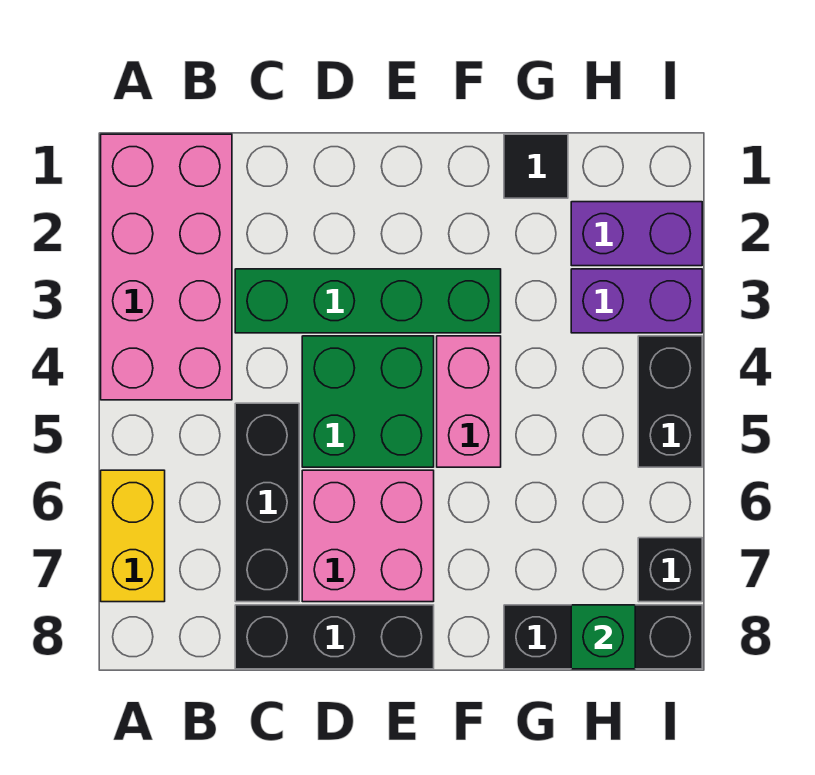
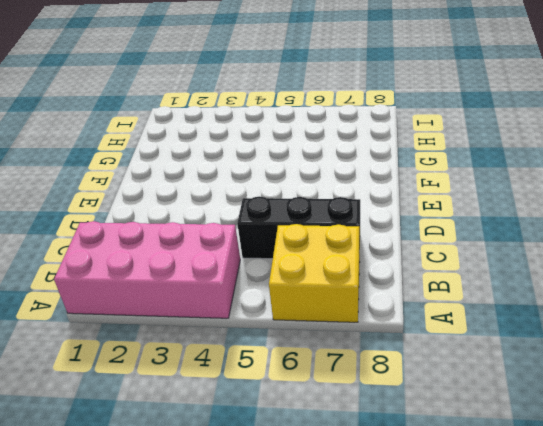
yellow brick A6:B7 level 1 -> yellow brick A6:A7 level 1
none -> green brick C3:F3 level 1
none -> black brick C8:E8 level 1
none -> green brick D4:E5 level 1

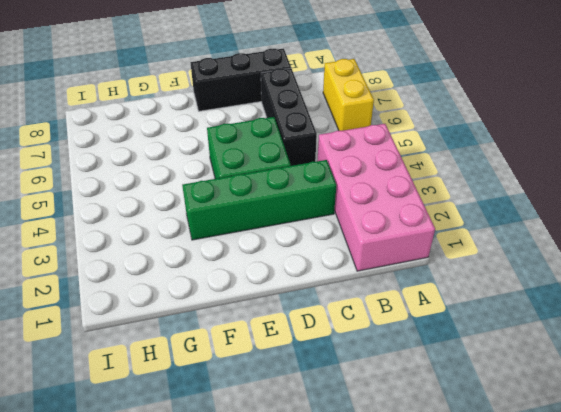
none -> pink brick D6:E7 level 1
none -> pink brick F4:F5 level 1
none -> black tile G1 level 1

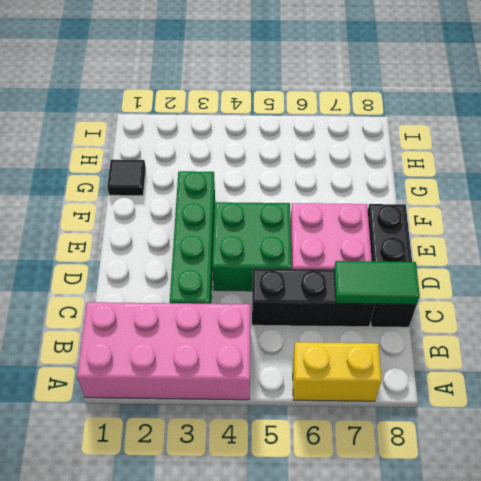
green tile C7:C8 level 2 -> none
none -> pink brick F4:F5 level 1
none -> black brick G8:I8 level 1
none -> purple brick H2:I2 level 1

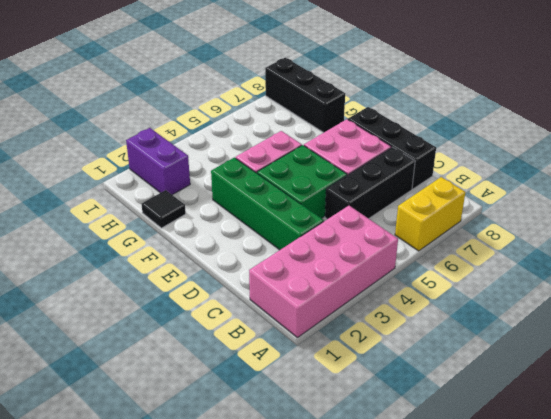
none -> purple brick H3:I3 level 1
none -> black brick I4:I5 level 1
none -> black brick I7 level 1

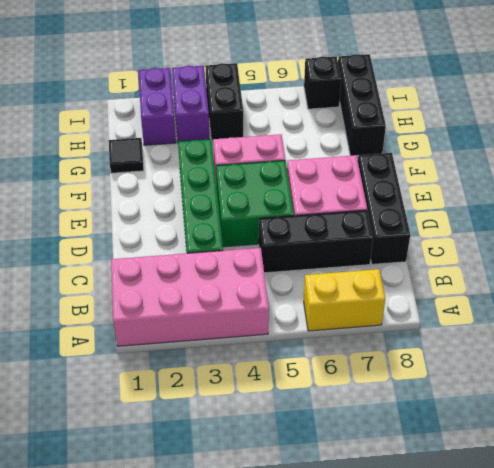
black brick H4:I4 level 1 -> black brick I4:I5 level 1
none -> green brick H8 level 2

